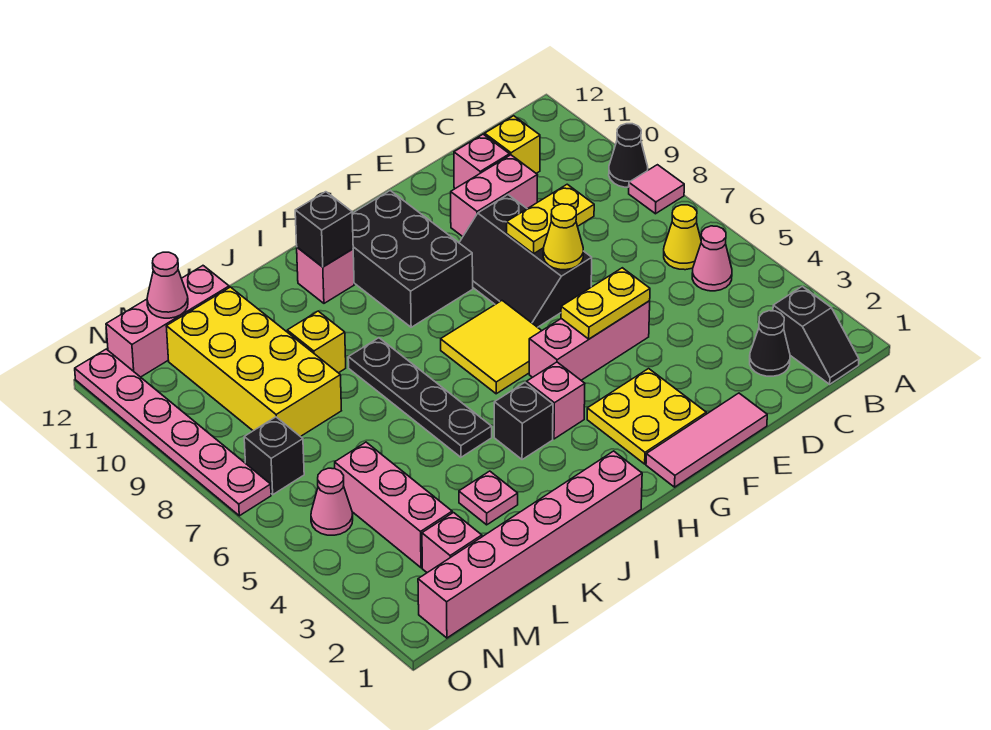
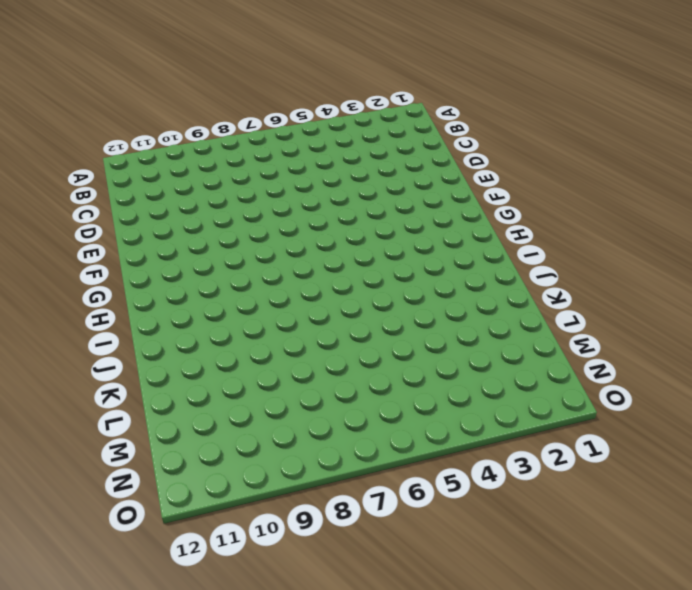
none -> pink tile A8 level 1
none -> black cone A9 level 1
none -> black slope B1:B2 level 1 top 2
none -> pink cone B5 level 1

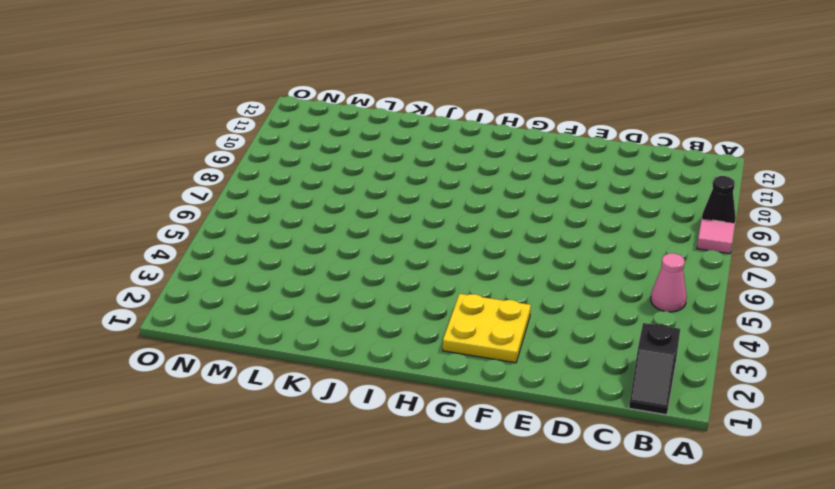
none -> yellow cone B6 level 1
none -> black cone C2 level 1
none -> yellow brick C11 level 1
none -> pink brick D10:E10 level 1

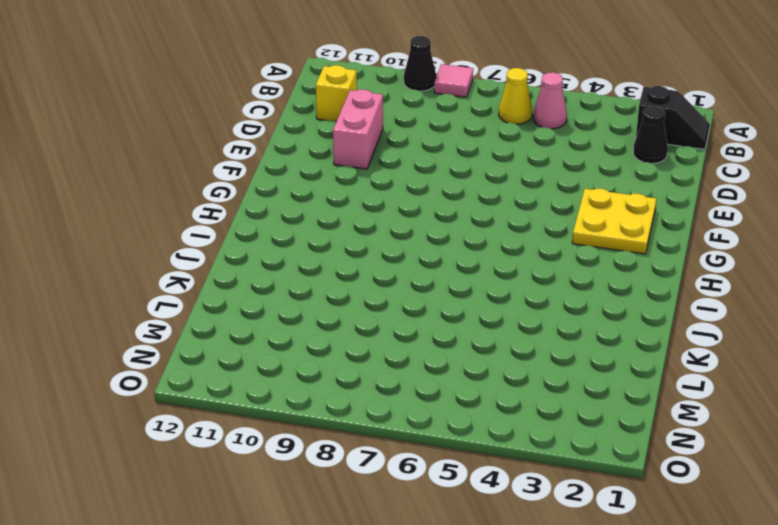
none -> pink brick D11 level 1
none -> pink tile E1:G1 level 1
none -> pink brick E5:G5 level 1
none -> black slope E7:F9 level 1 top E

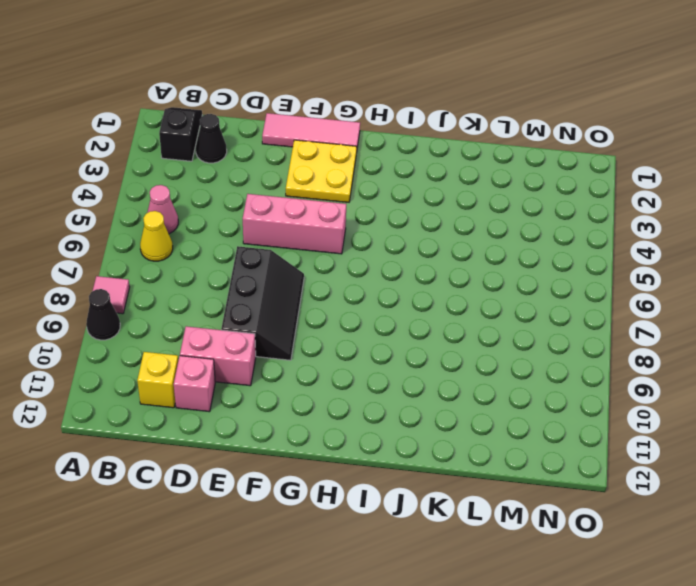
none -> yellow tile G6:H7 level 1
none -> black brick G9:H11 level 1
none -> pink brick H4 level 1
none -> pink brick I1:N1 level 1

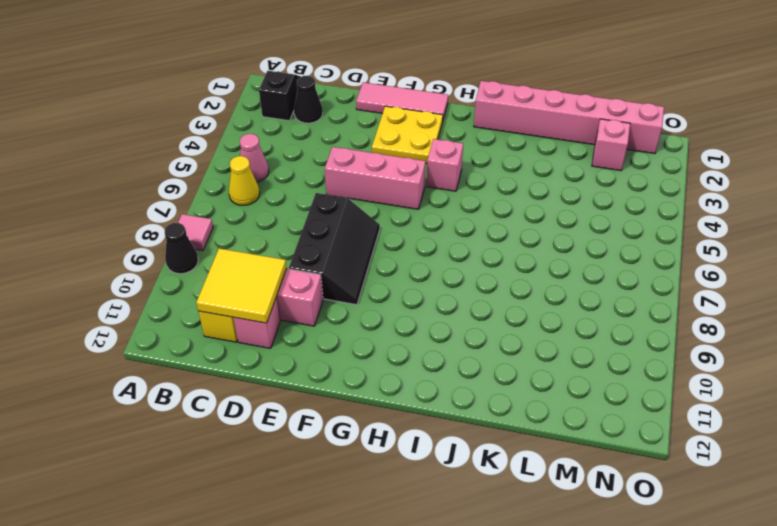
yellow tile C10:D11 level 2 -> yellow tile G6:H7 level 1
none -> black brick G9:H11 level 1
none -> black brick I4 level 1
none -> pink brick I11 level 1
none -> black plate J5:J8 level 1

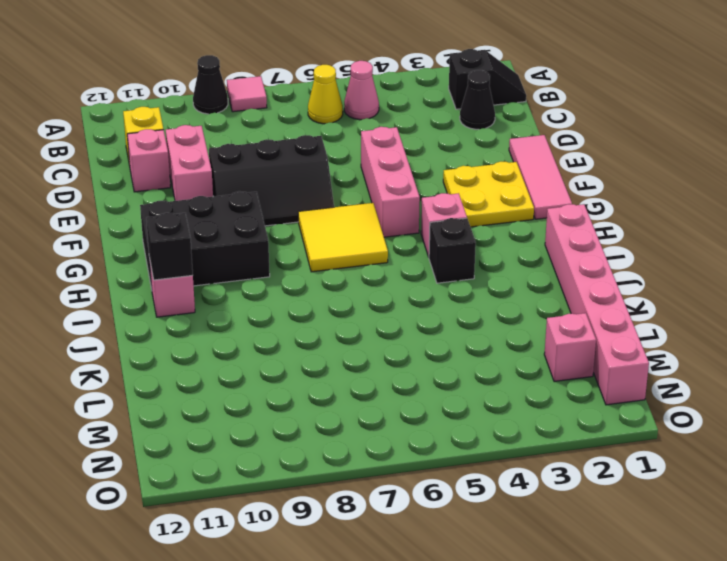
none -> black plate J5:J8 level 1
none -> pink plate K3 level 1
none -> yellow brick K9 level 1
none -> yellow brick L8:M11 level 1

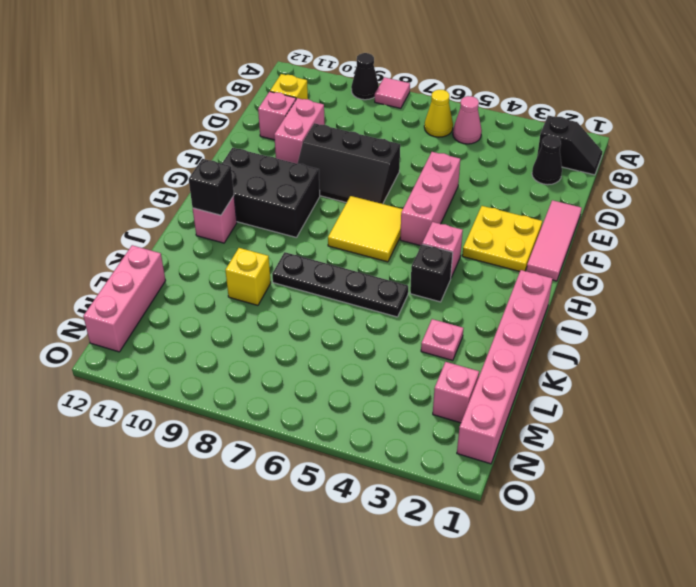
none -> yellow brick L8:M11 level 1
none -> pink brick M3:M5 level 1
none -> pink cone N5 level 1
none -> black brick N7 level 1

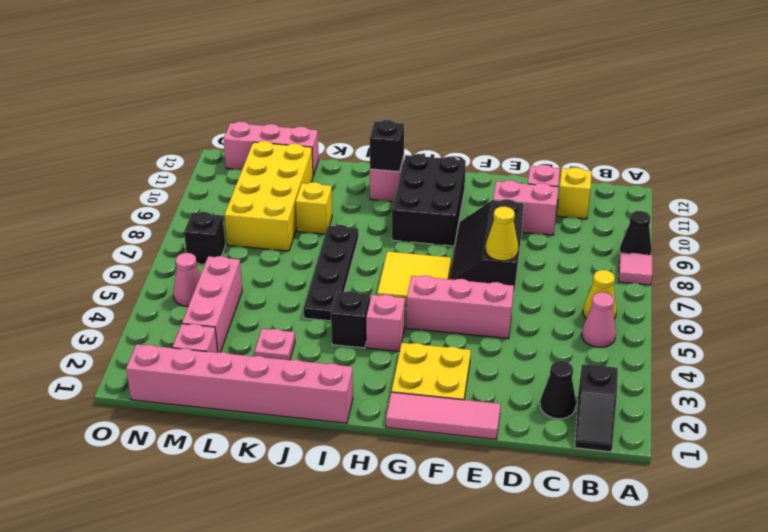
none -> pink plate O7:O12 level 1
none -> yellow plate D8:E8 level 2
none -> yellow plate E5:F5 level 2
none -> pink cone M12 level 2

